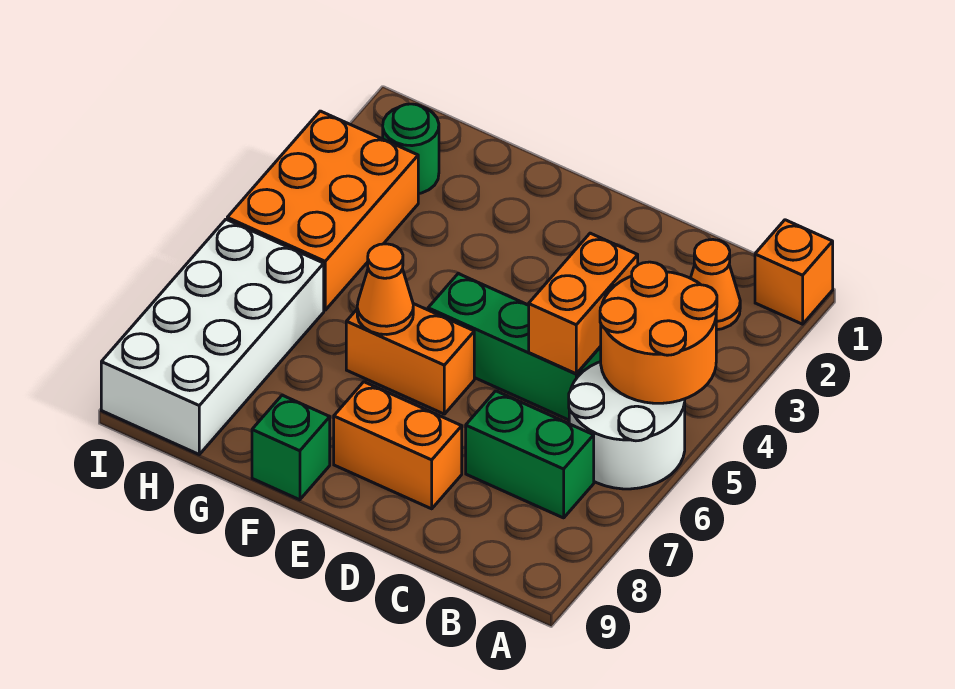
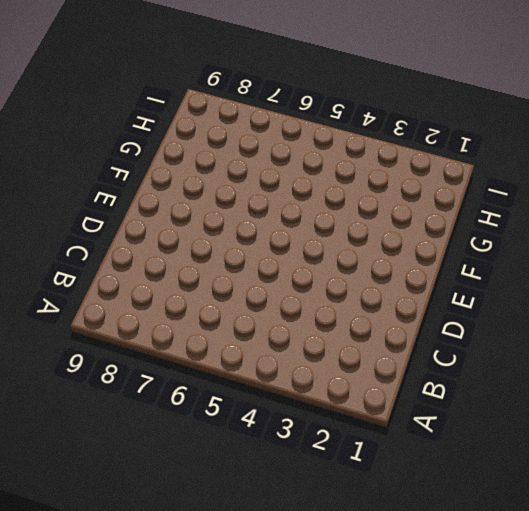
none -> orange brick A1 level 1
none -> white round brick A5:B6 level 1
none -> orange cone B2 level 1

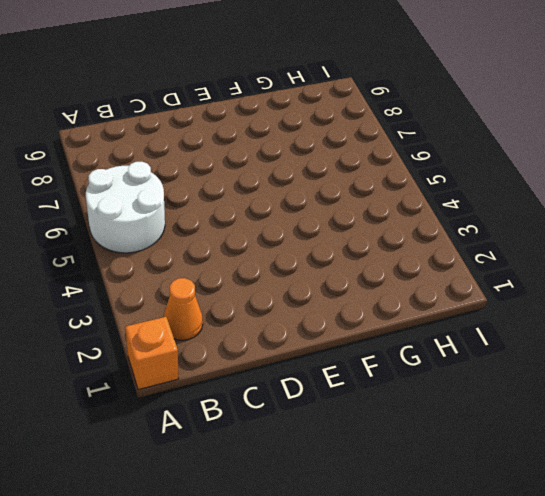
none -> green brick B7:C7 level 1
none -> green brick C5:E5 level 1
none -> orange brick D8:E8 level 1

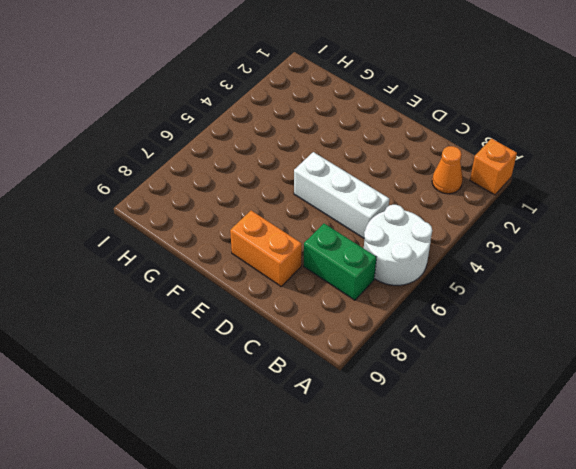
white brick C5:E5 level 1 -> green brick C5:E5 level 1
none -> orange brick E6:F6 level 1
none -> green brick F9 level 1
none -> green round brick H2 level 1

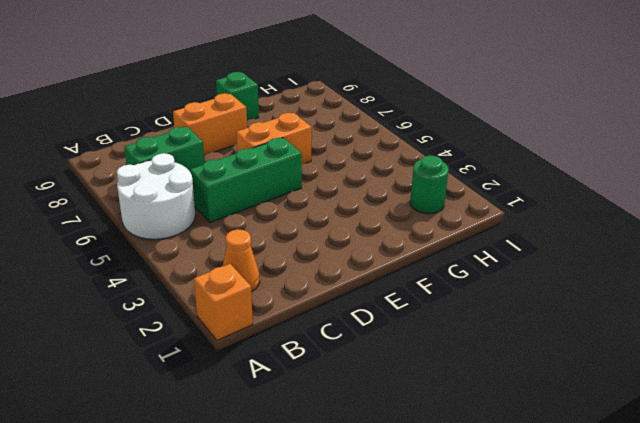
none -> orange brick H3:I5 level 1
none -> white brick H6:I9 level 1
none -> orange round brick A4:B5 level 2

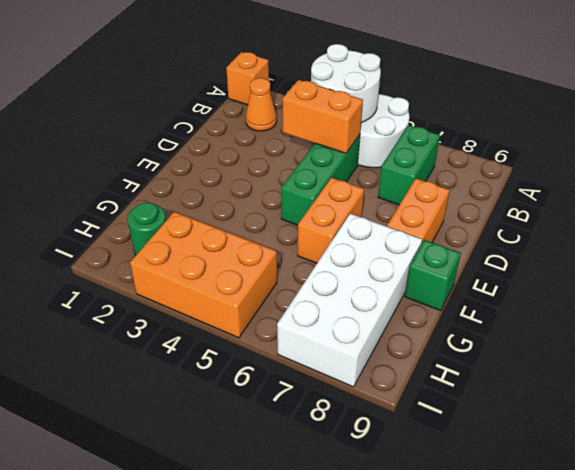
white round brick A4:B5 level 2 -> orange round brick A4:B5 level 2
white brick F7:I8 level 1 -> white brick H6:I9 level 1
none -> orange cone F6 level 2

